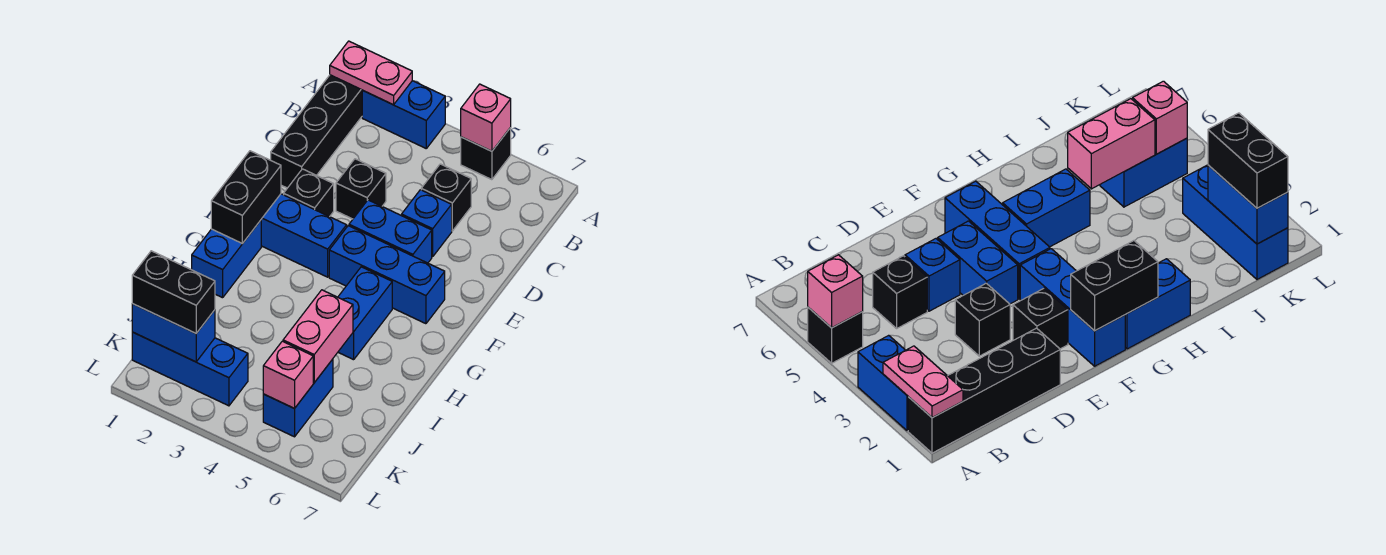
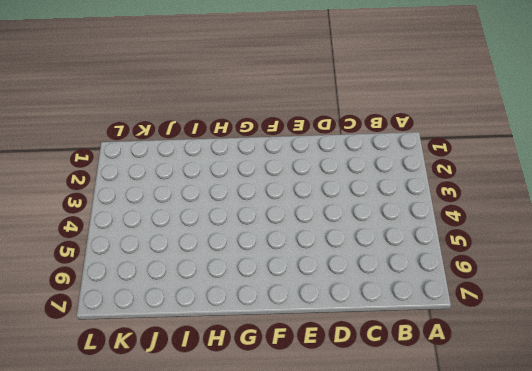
none -> black brick A1:D1 level 1
none -> blue brick A2:A3 level 1
none -> black brick A5 level 1

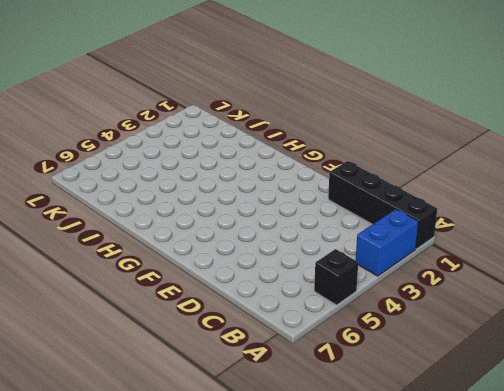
none -> black brick C5 level 1
none -> black brick D3 level 1
none -> blue brick D5 level 1

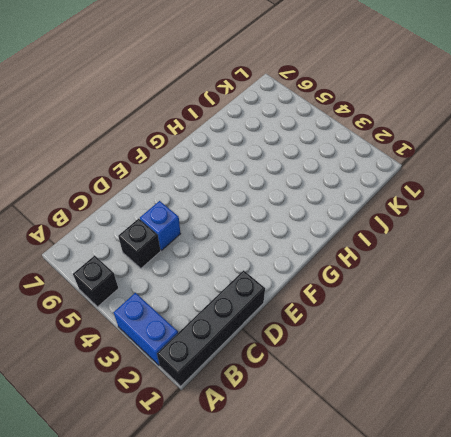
none -> black brick D3 level 1
none -> black brick E2 level 1
none -> blue brick E4:E5 level 1

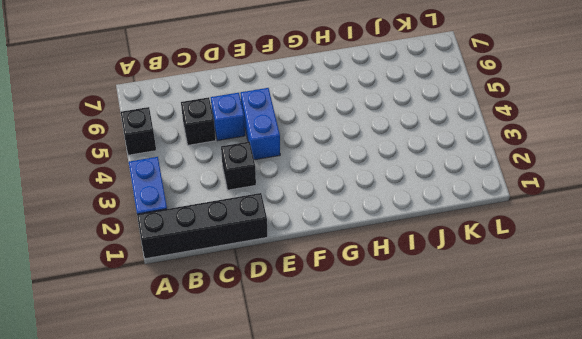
none -> black brick E2 level 1
none -> blue brick F1:F3 level 1
none -> blue brick F4:F6 level 1

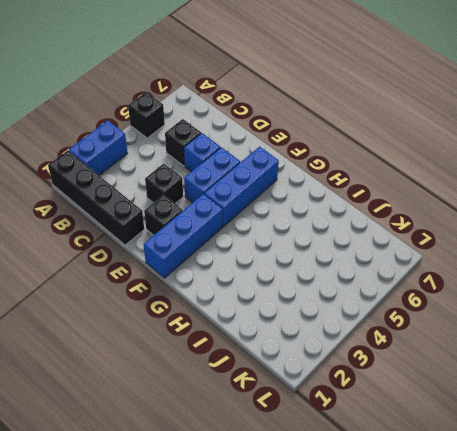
none -> blue brick G1:H1 level 1
none -> blue brick G5:H5 level 1
none -> blue brick J5:K5 level 1

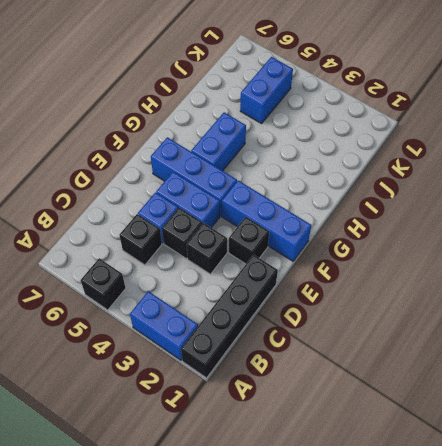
black brick D4 level 1 -> none
none -> blue brick G1:H1 level 1
none -> blue brick K1:K3 level 1
none -> pink plate A1:A2 level 2

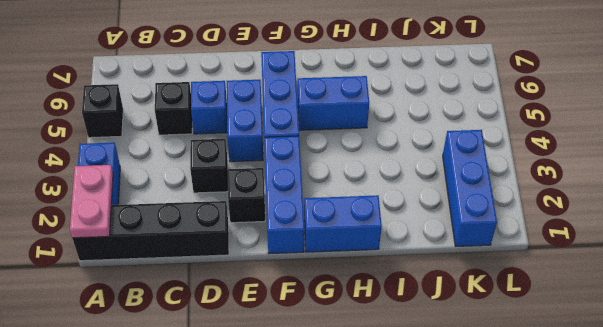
none -> blue brick J5:K5 level 1
none -> pink brick A5 level 2
none -> black brick F1:G1 level 2

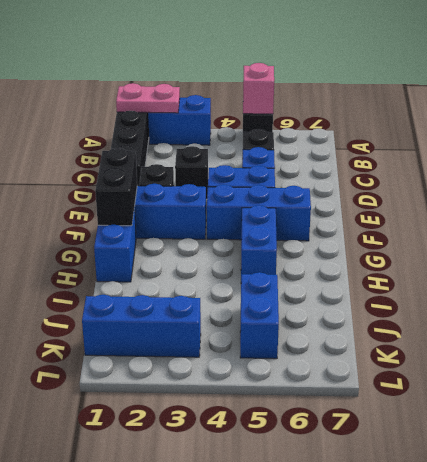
none -> pink brick I5:J5 level 2
none -> blue brick K1:K2 level 2
none -> pink brick K5 level 2

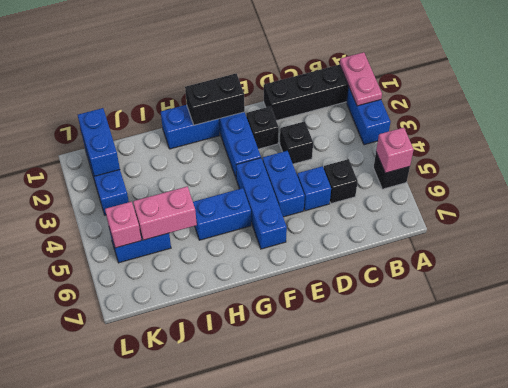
none -> black brick K1:K2 level 3

